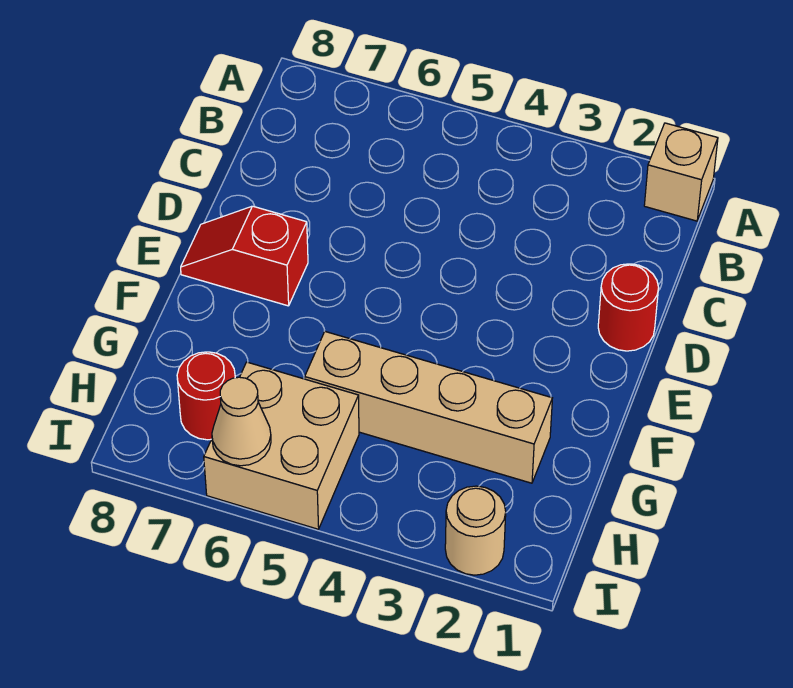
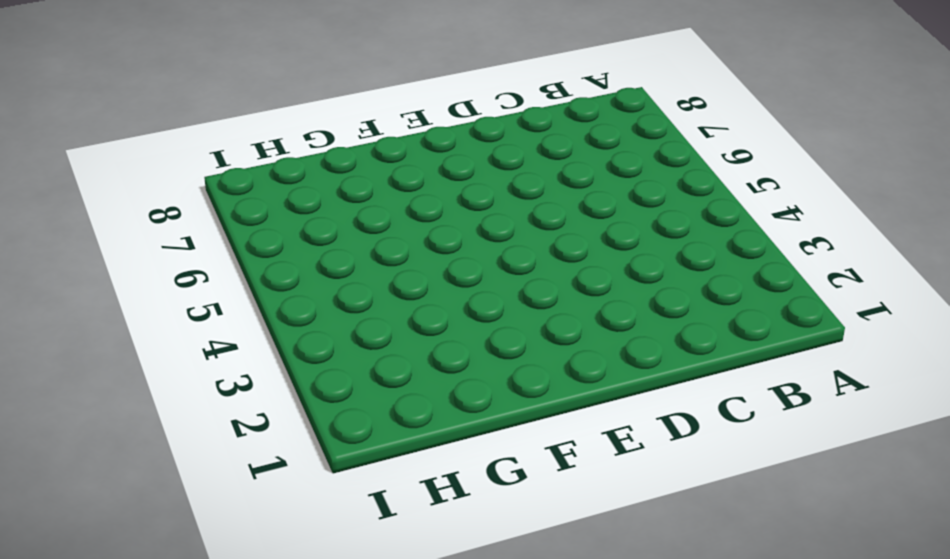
none -> tan brick A1 level 1
none -> red round brick D1 level 1

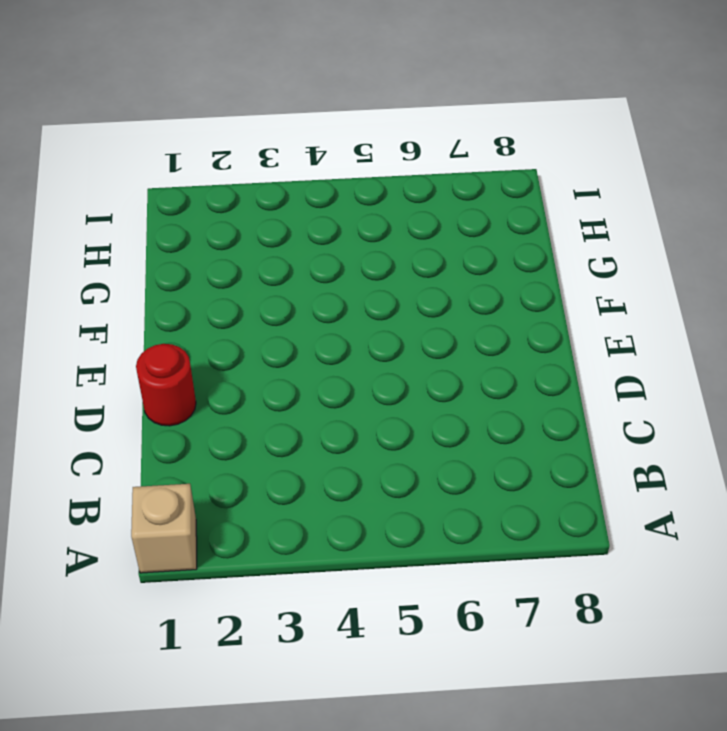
none -> red slope E7:E8 level 1 top 7
none -> tan brick G2:G5 level 1

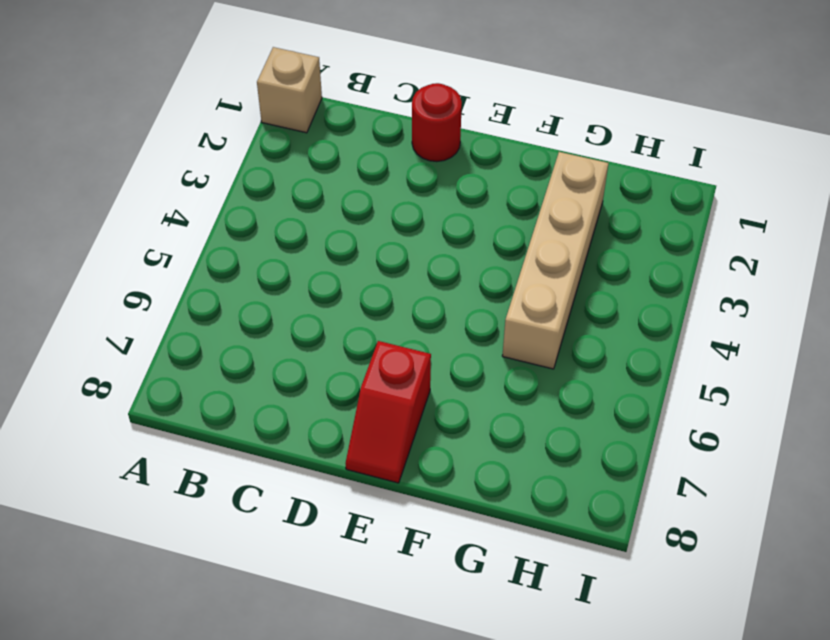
none -> tan brick H5:I6 level 1
none -> red round brick H7 level 1

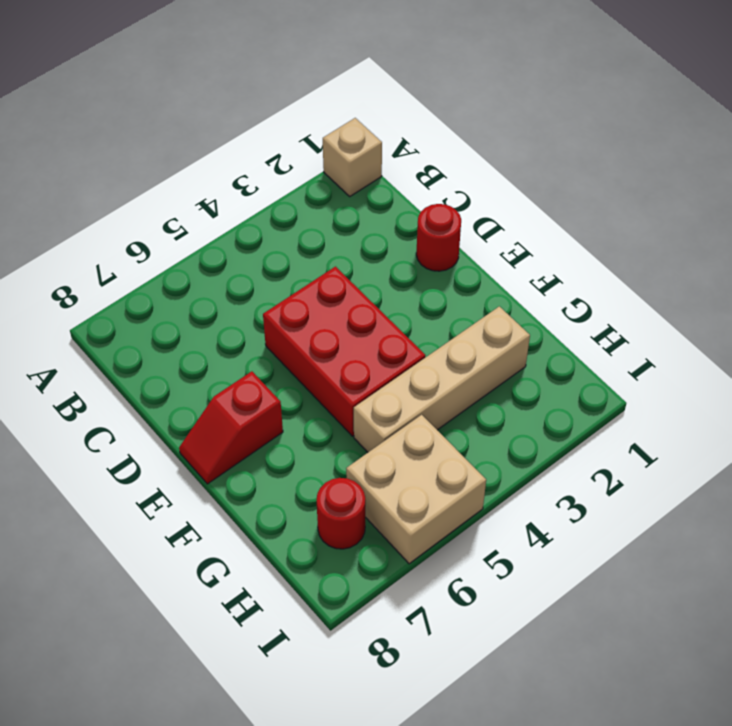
red brick D4:F5 level 1 -> none
none -> tan round brick I2 level 1
none -> tan cone I6 level 2

